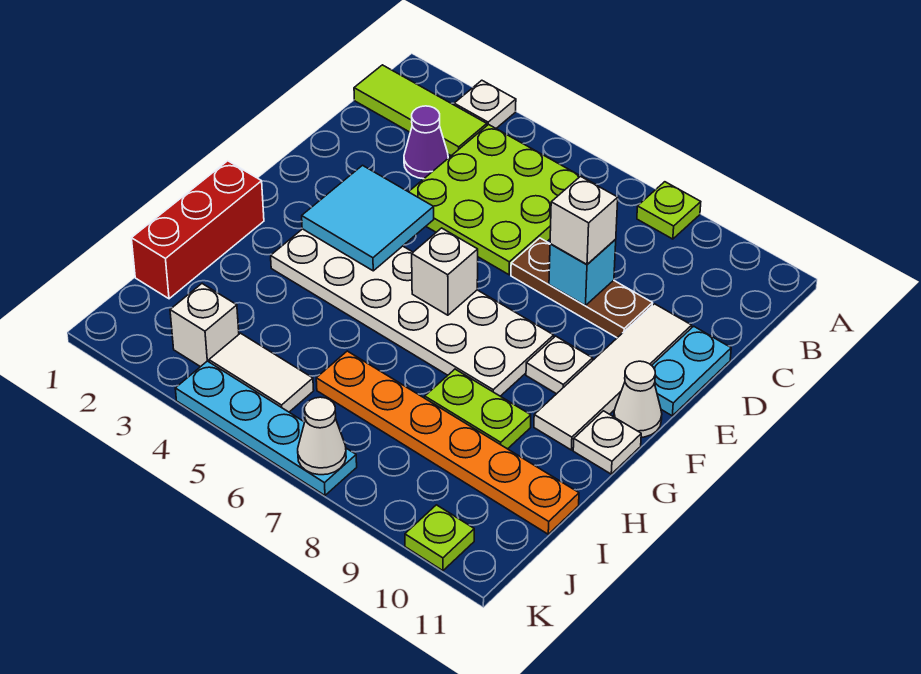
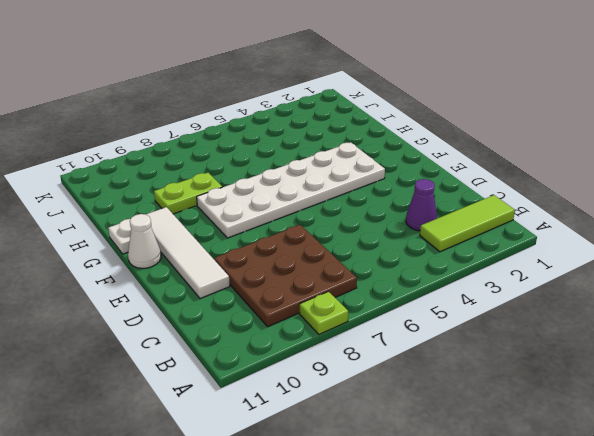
brown plate B7:D9 level 1 -> brown plate D7:D9 level 1
none -> white plate A3 level 1
none -> lime plate B4:D6 level 1
none -> cyan plate D11:E11 level 1

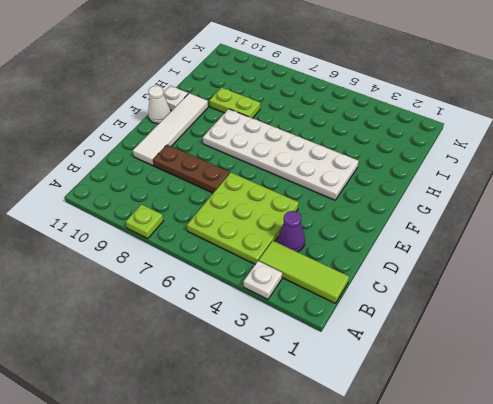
none -> cyan plate D11:E11 level 1
none -> white plate F9 level 1
none -> red brick G1:I1 level 1

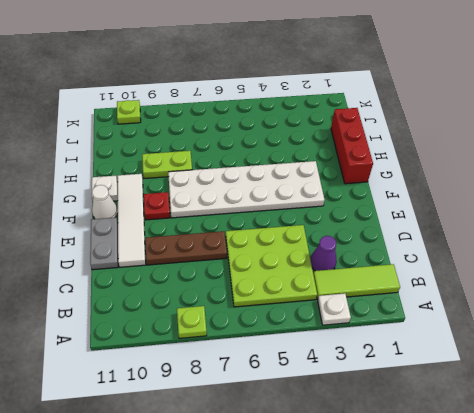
grey plate D11:E11 level 1 -> cyan plate D11:E11 level 1
red plate F9 level 1 -> white plate F9 level 1
none -> orange plate I6:I11 level 1
none -> white brick J3 level 1
none -> white tile J4:J5 level 1

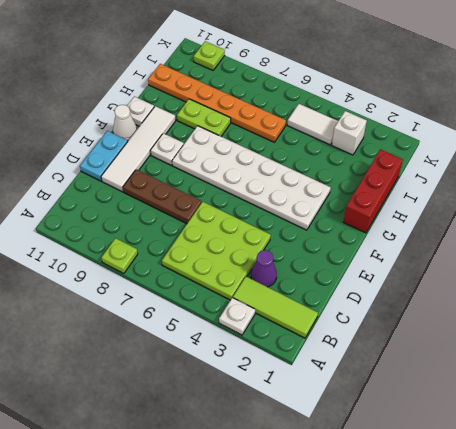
none -> cyan plate K4:K7 level 1
none -> cyan brick D8 level 2
none -> cyan tile E3:F4 level 2

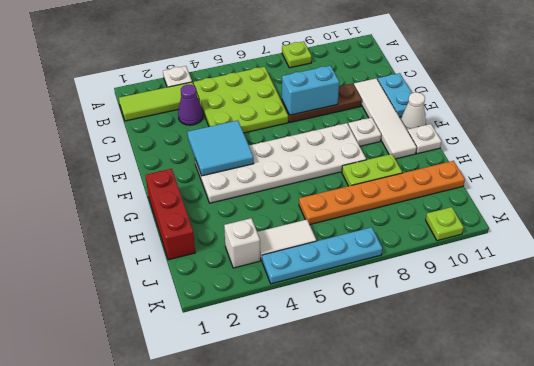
cyan brick D7:D8 level 2 -> cyan brick D8 level 2
none -> white brick F6 level 2
none -> white cone K7 level 2
none -> white brick D8 level 3

